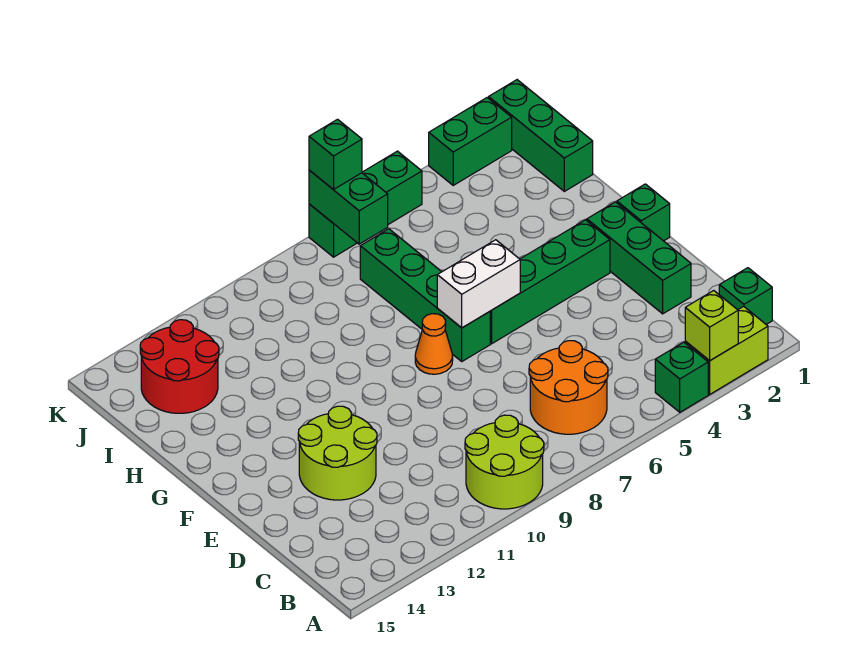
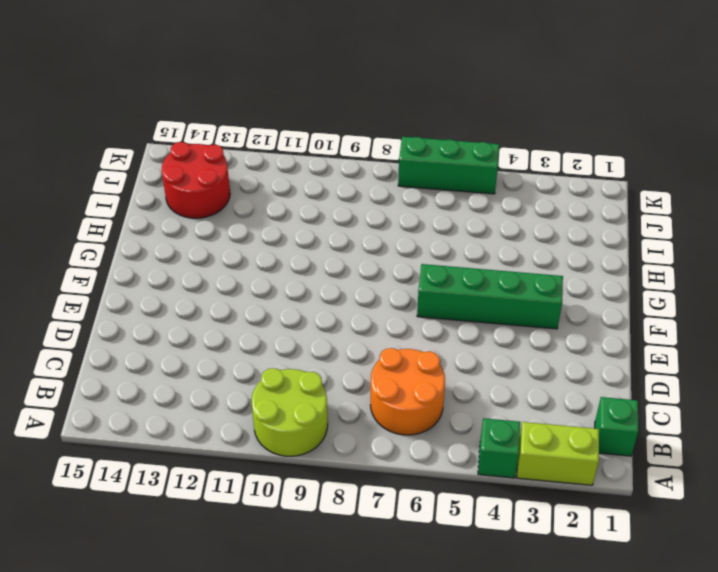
none -> green brick D2:F2 level 1
none -> lime round brick D12:E13 level 1
none -> green brick F1 level 1

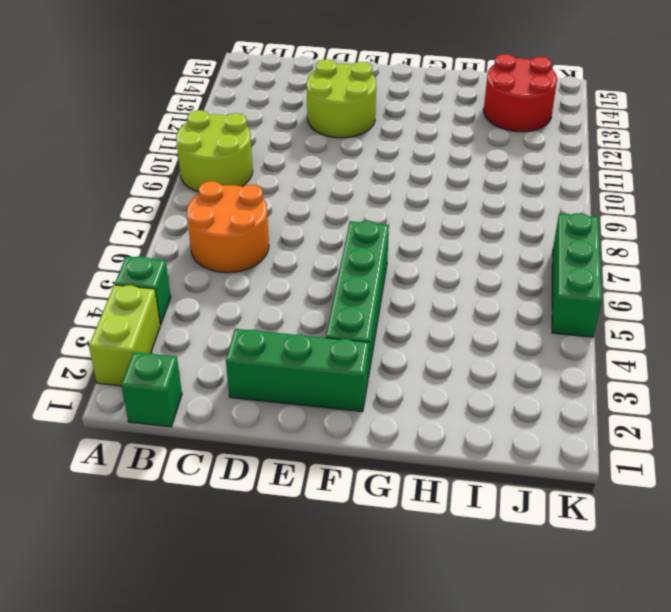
none -> green brick F1 level 1
none -> green brick F7:I7 level 1
none -> orange cone F8 level 1

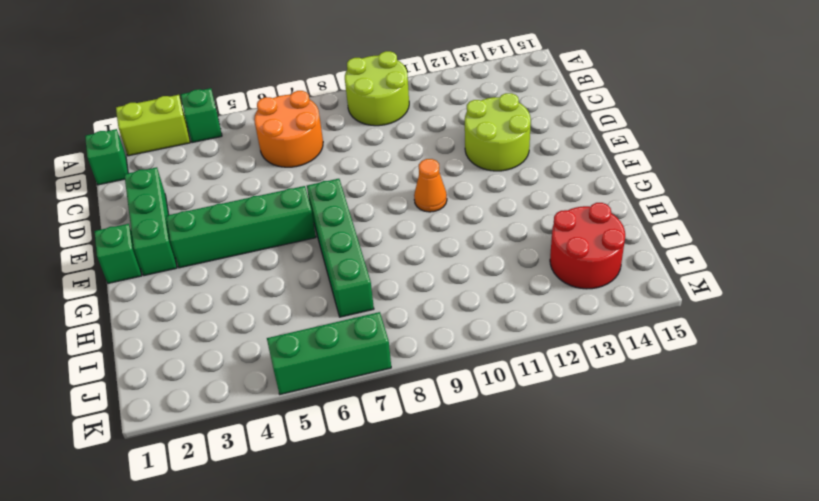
orange cone F10 level 1 -> orange cone F8 level 1
none -> green brick I1:K1 level 1
none -> green brick K2:K3 level 1
none -> lime brick A3 level 2

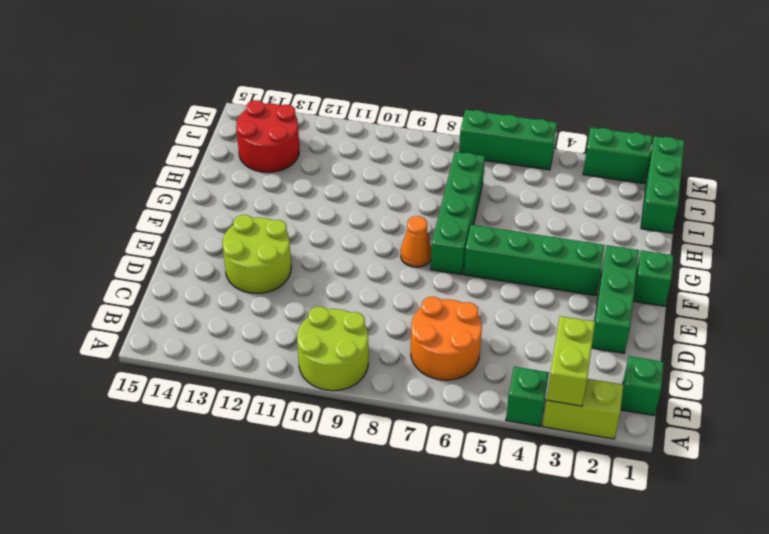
lime brick A3:B3 level 2 -> lime brick A3 level 2
none -> white brick F6:F7 level 2
none -> green brick J7:K7 level 2
none -> green brick K7 level 3

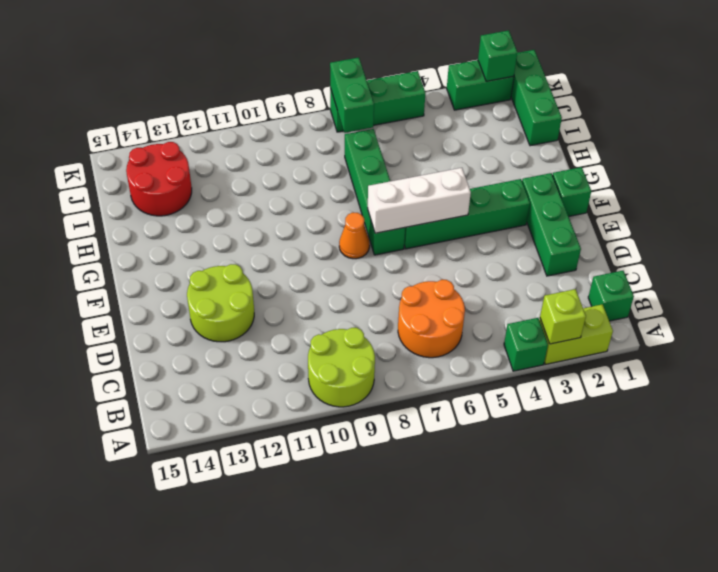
white brick F5:F7 level 2 -> white brick F6:F7 level 2
green brick K2 level 2 -> green brick K7 level 3

